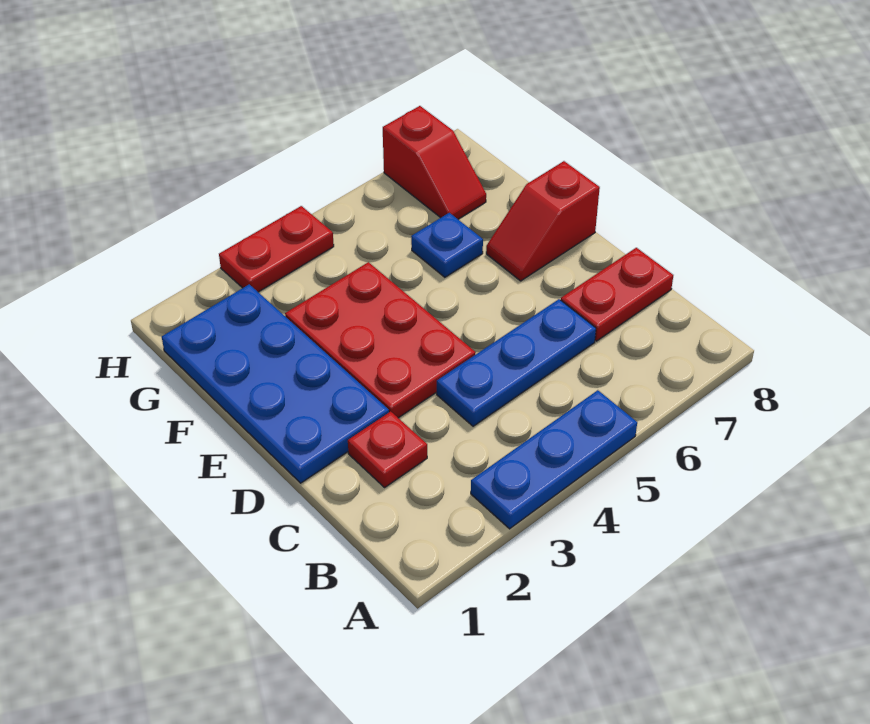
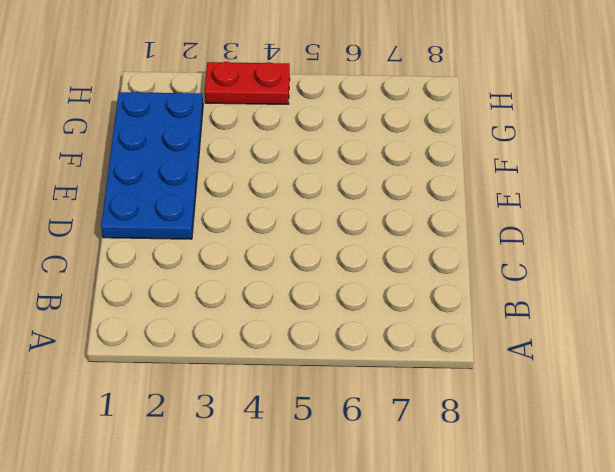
none -> blue plate A3:A5 level 1
none -> red plate C2 level 1

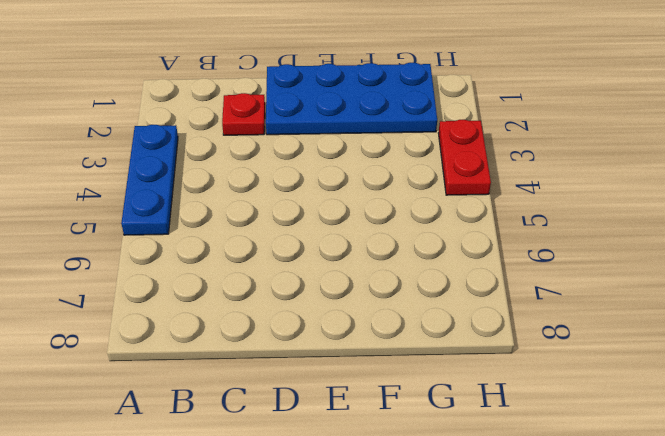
none -> blue plate C4:C6 level 1
none -> red plate C7:C8 level 1

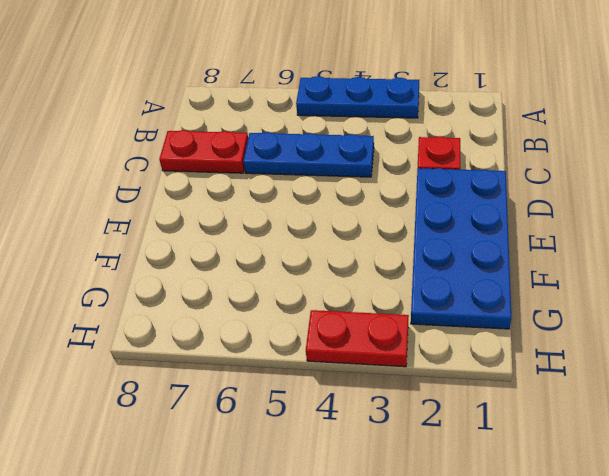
none -> red plate D3:F4 level 1
none -> red slope E7:E8 level 1 top 8

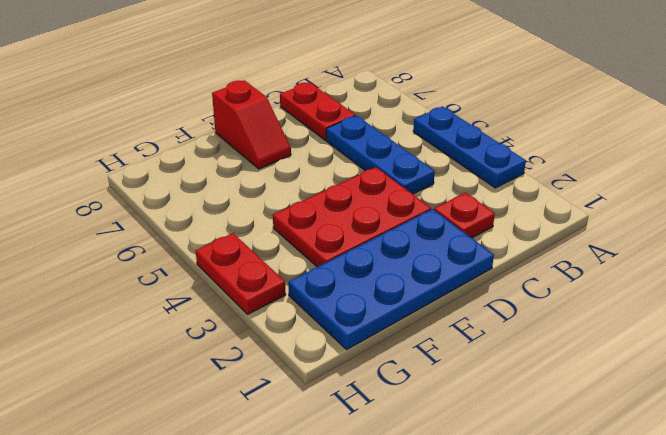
none -> blue plate F6 level 1
none -> red slope G7:H7 level 1 top H

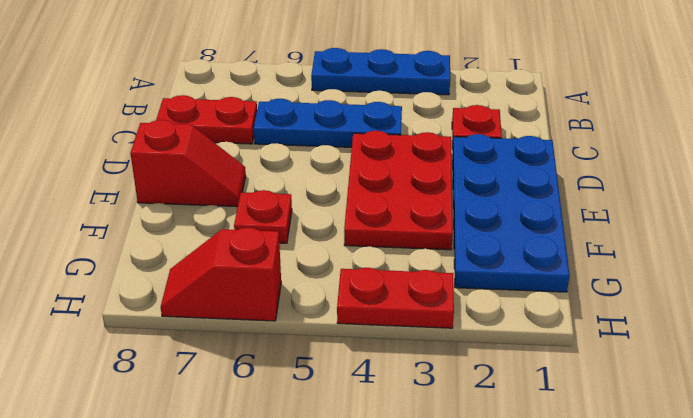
red plate F6 level 1 -> blue plate F6 level 1
red slope H6:H7 level 1 top 6 -> red slope G7:H7 level 1 top H

